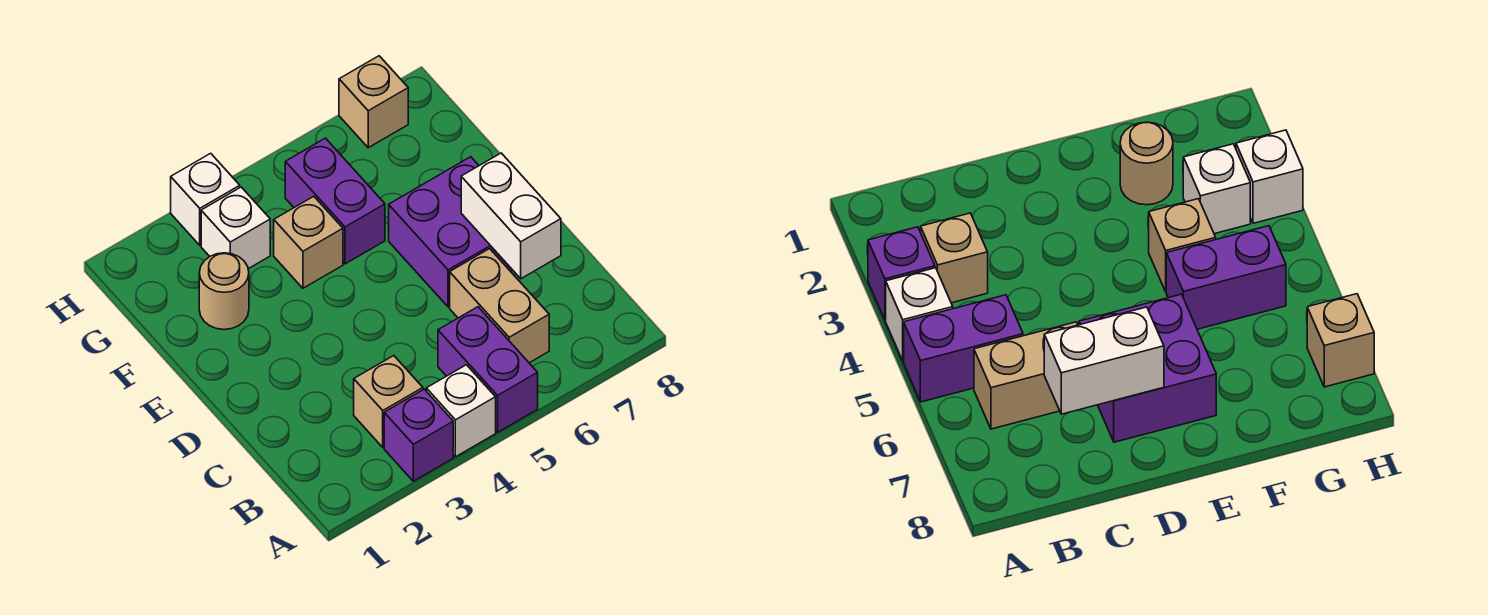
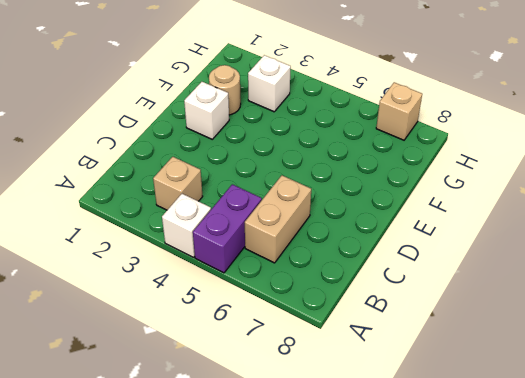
white brick E2 level 1 -> white brick H3 level 1
none -> purple brick A3 level 1
none -> purple brick D6:E7 level 1
none -> tan brick F4 level 1

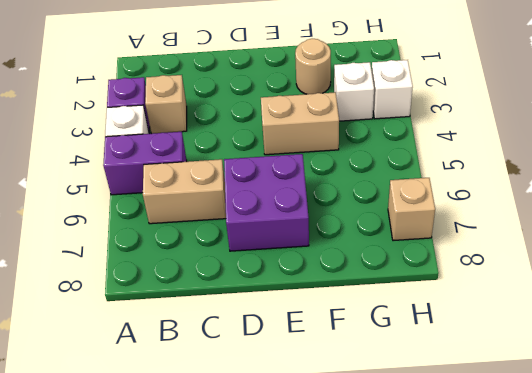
tan brick E4:F4 level 1 -> tan brick F4 level 1
none -> purple brick F5:G5 level 1
none -> white brick C7:D7 level 2

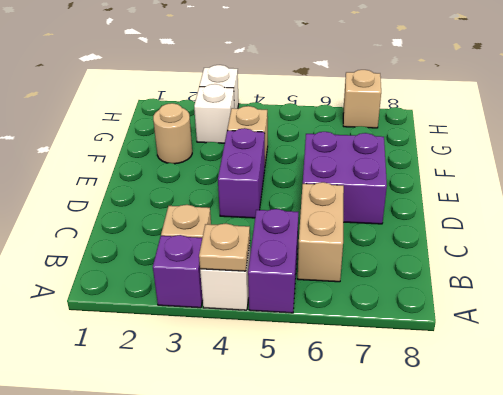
tan plate A4 level 2 -> none
purple brick D4:E4 level 1 -> purple brick F5:G5 level 1
none -> white brick C7:D7 level 2

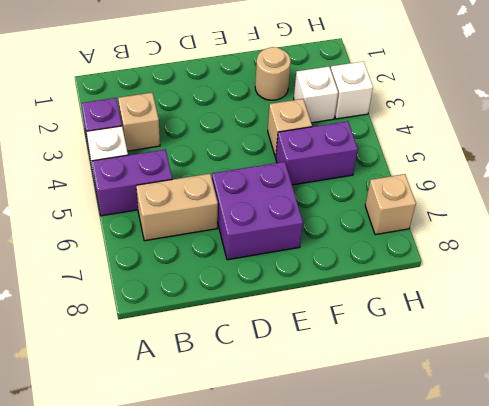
none -> white brick C7:D7 level 2

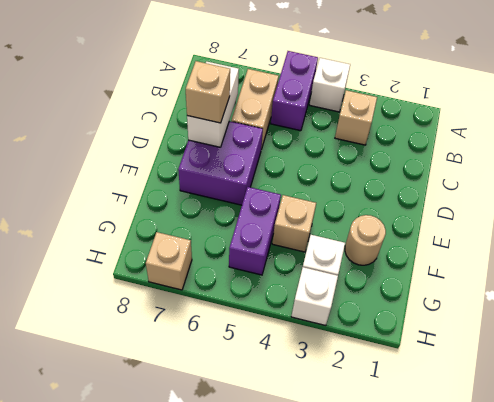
tan brick D7 level 3 -> none
none -> purple brick A3 level 1

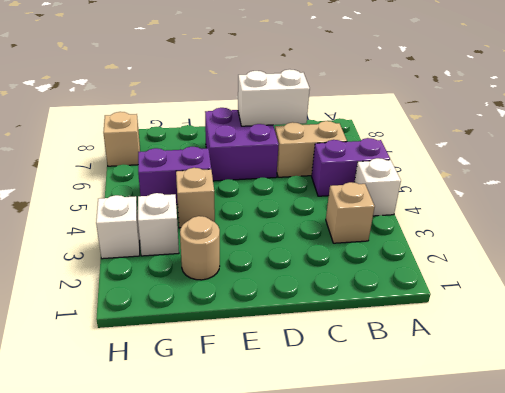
none -> purple brick A3 level 1

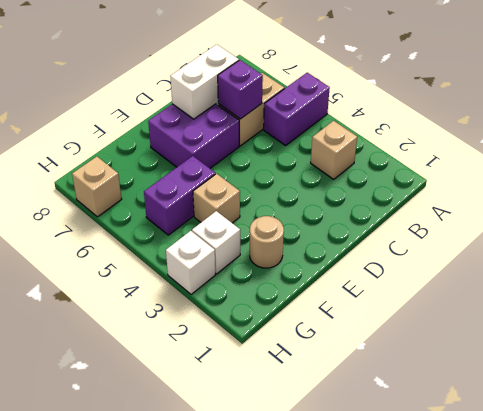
purple brick C6 level 2 -> purple brick A3 level 1
none -> white brick A4 level 1

